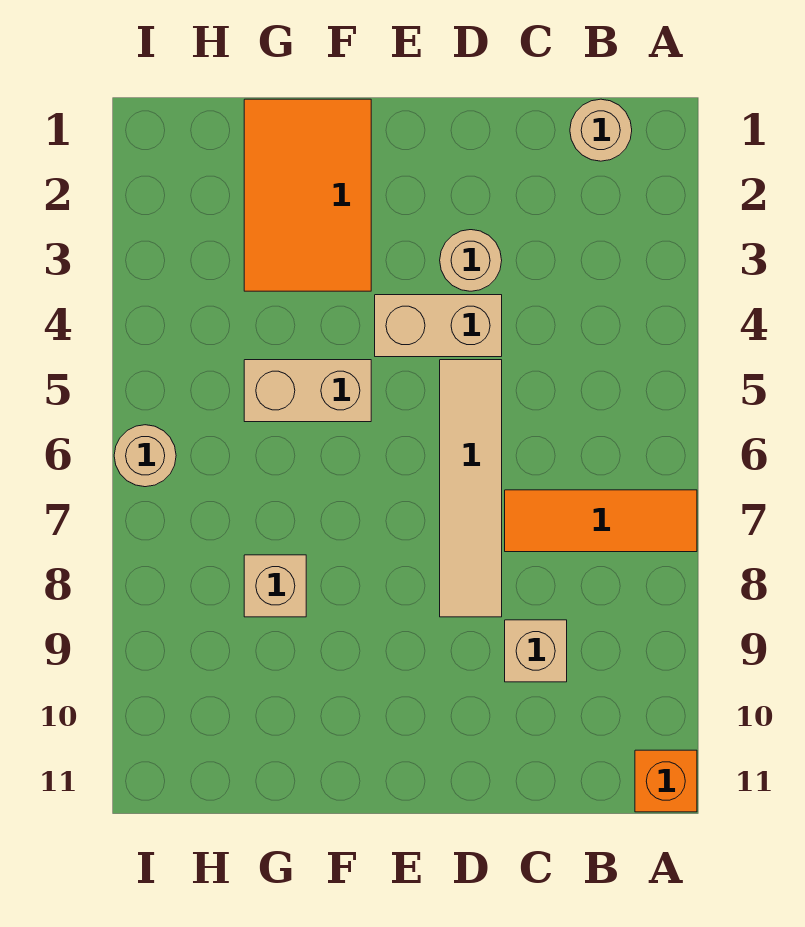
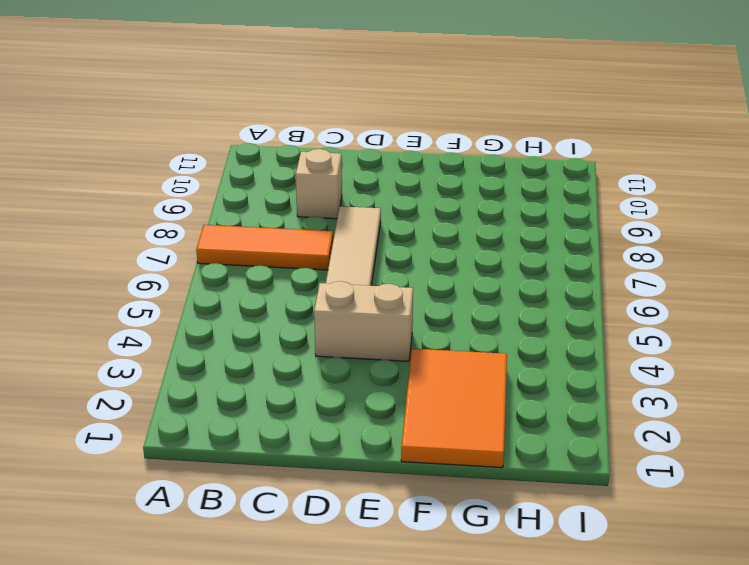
none -> orange brick A11 level 1
none -> tan round brick B1 level 1

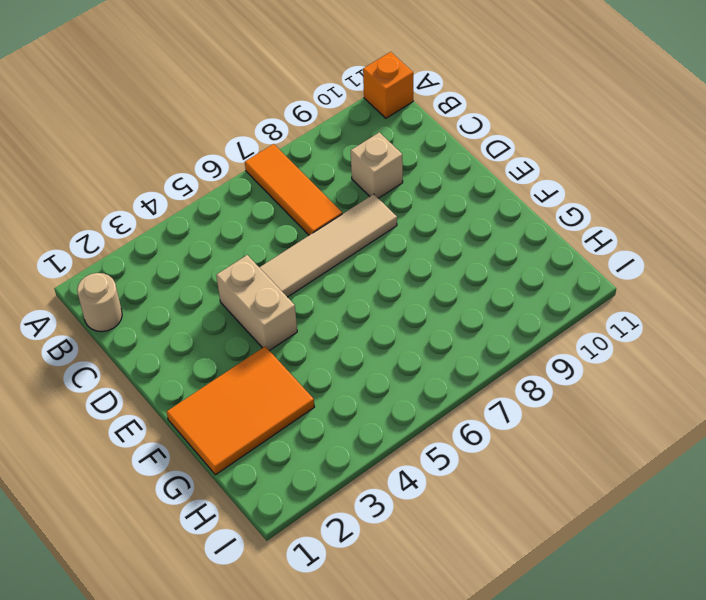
none -> tan round brick D3 level 1
none -> tan brick F5:G5 level 1

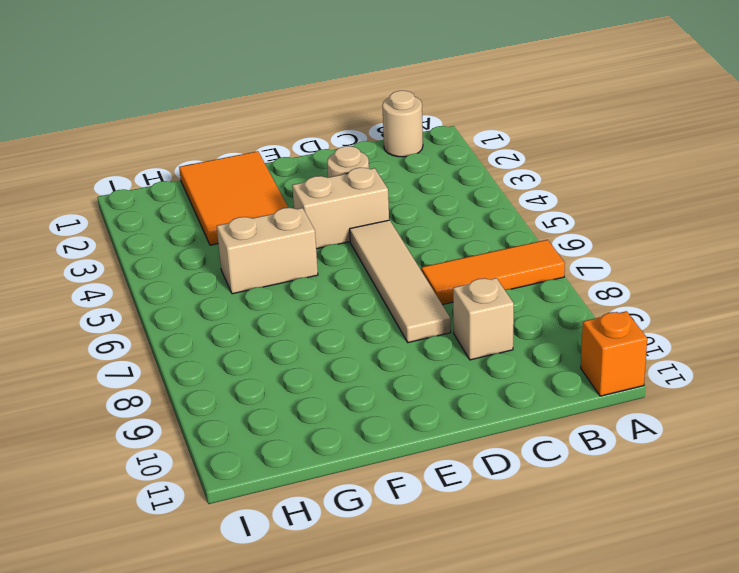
none -> tan brick G8 level 1
none -> tan round brick I6 level 1

